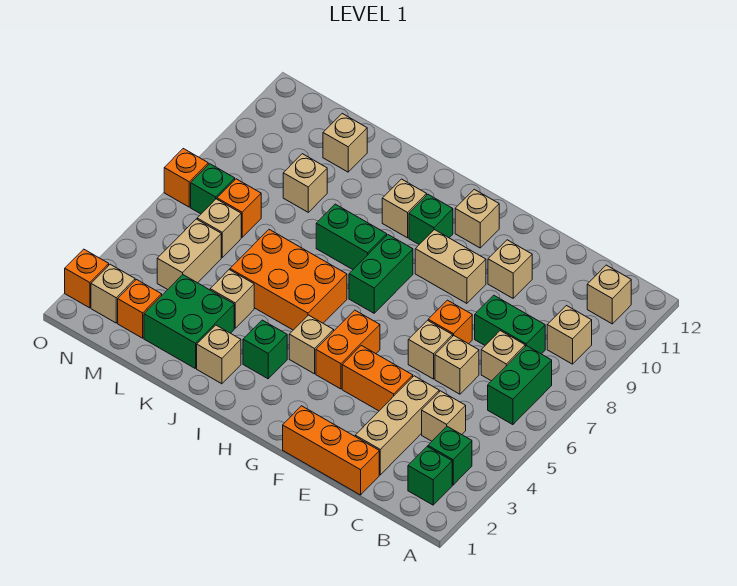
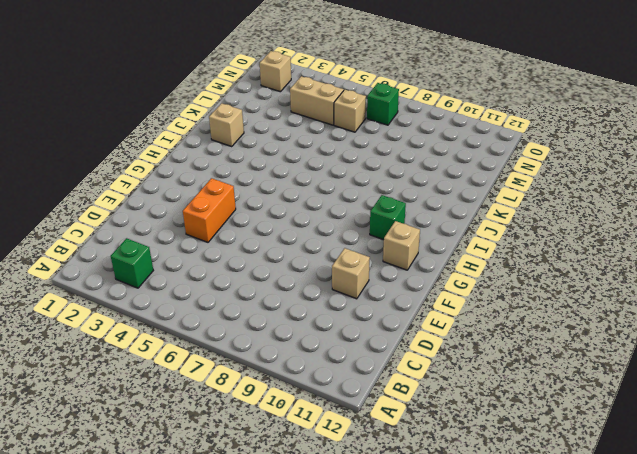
none -> green brick B2 level 1
none -> green brick B6:B7 level 1
none -> tan brick B9 level 1
none -> tan brick B11 level 1

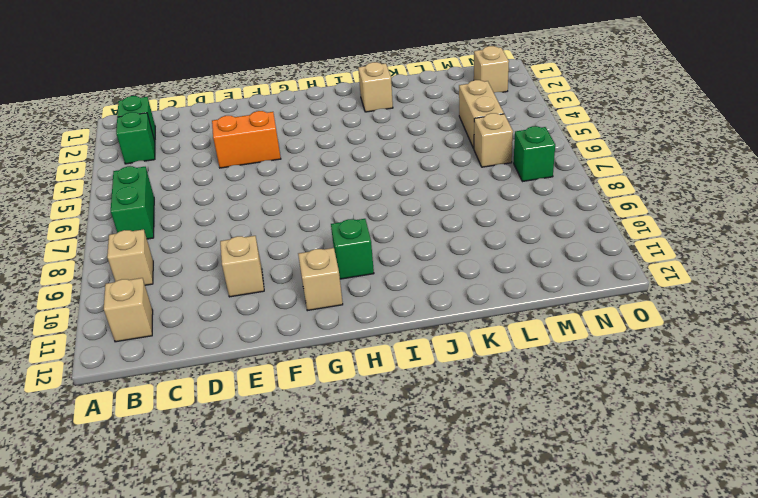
none -> tan brick C4 level 1
none -> tan brick C7 level 1
none -> green brick C8:D8 level 1
none -> orange brick D1:F1 level 1

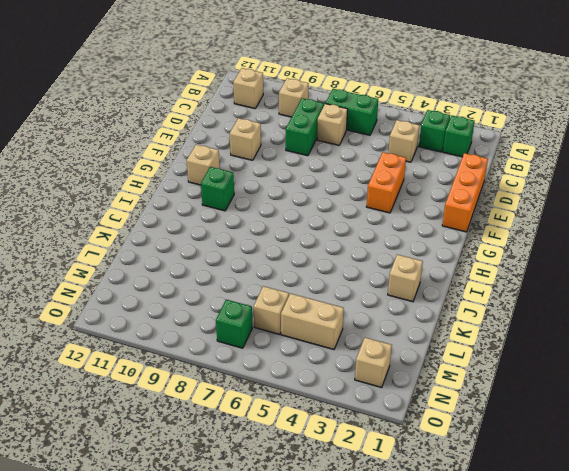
none -> tan brick D2:D4 level 1
none -> tan brick D6 level 1
none -> tan brick E6 level 1
none -> orange brick E7 level 1

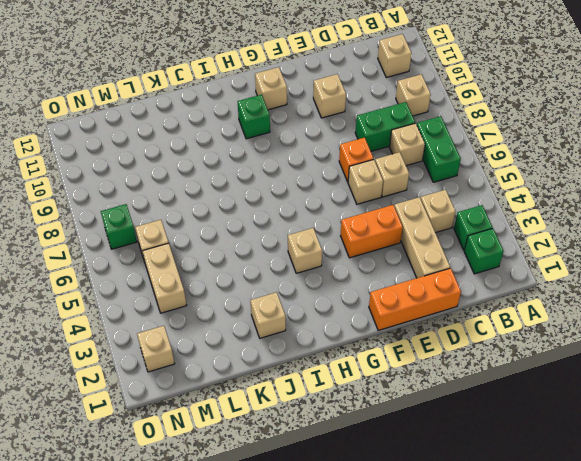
none -> tan brick F9:G9 level 1
none -> orange brick G4:G5 level 1
none -> green brick H7:H8 level 1
none -> green brick I3 level 1

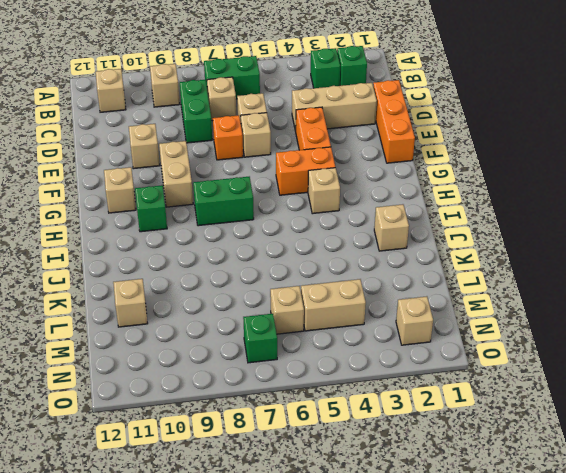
none -> tan brick C4 level 1
none -> green brick I3 level 1
none -> orange brick I5:K6 level 1
none -> green brick I8:J8 level 1

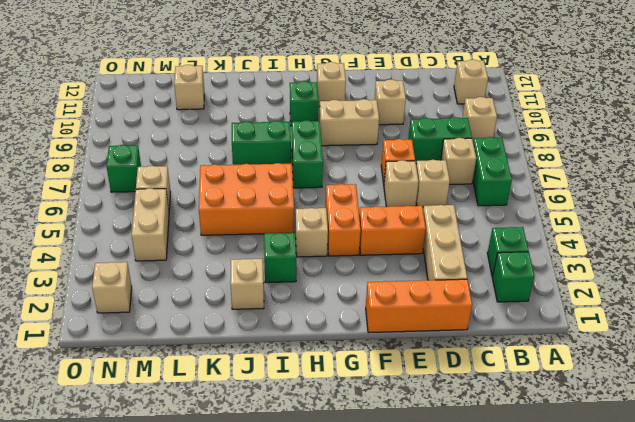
none -> tan brick C4 level 1
none -> tan brick I10 level 1
none -> green brick K2:L3 level 1
none -> tan brick K4 level 1

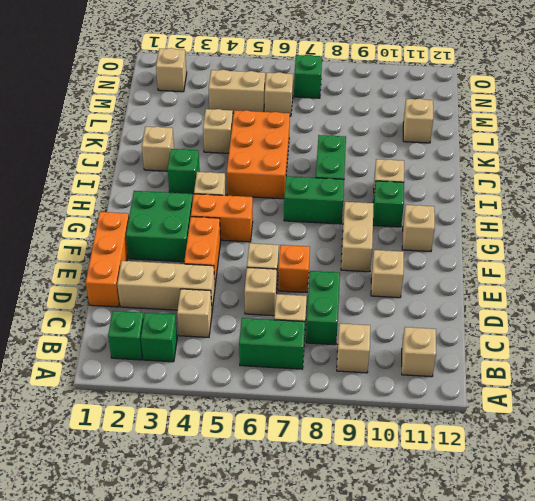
green brick F2:G3 level 1 -> green brick K2:L3 level 1
none -> tan brick L9 level 1
none -> orange brick M2 level 1
none -> orange brick M7 level 1
none -> orange brick O2 level 1

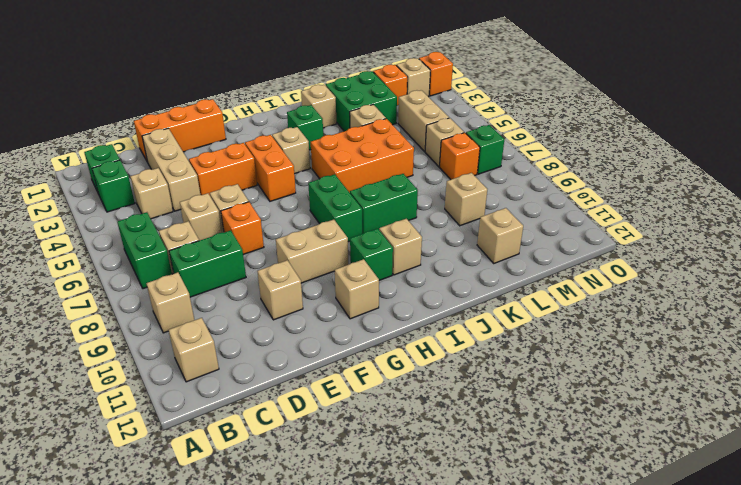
none -> orange brick O7 level 1

